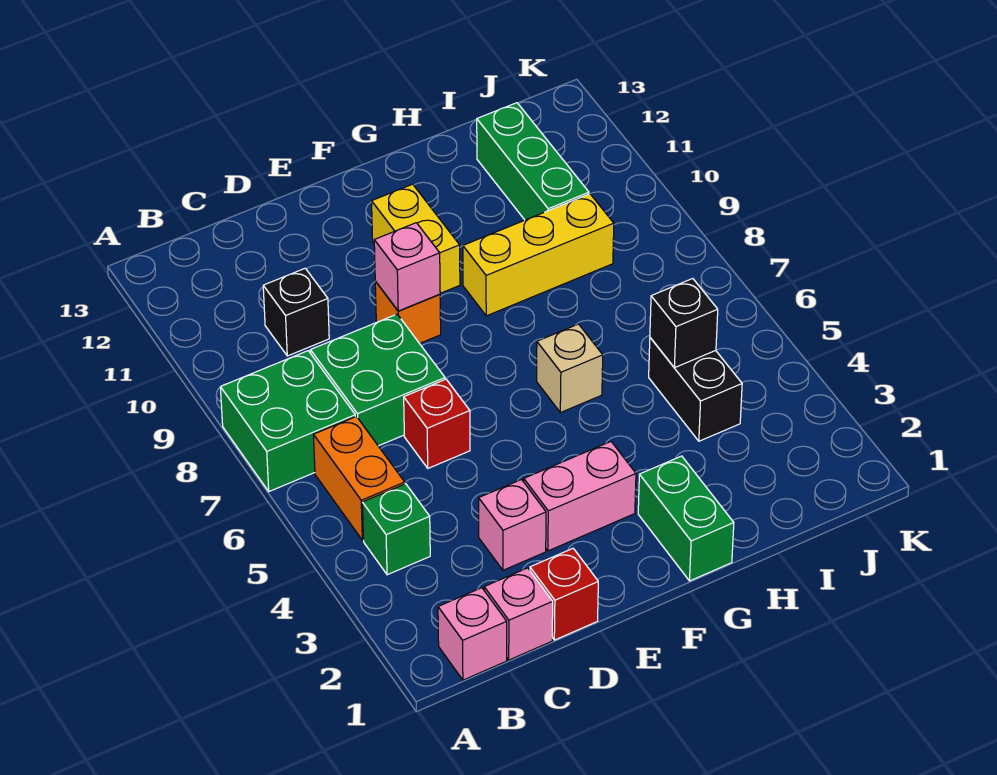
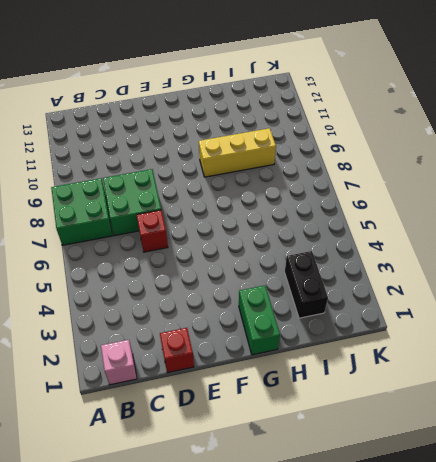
black brick I2:I3 level 1 -> black brick I4:I5 level 1
none -> green brick B4 level 1
none -> orange brick B5:B6 level 1
none -> pink brick C1 level 1

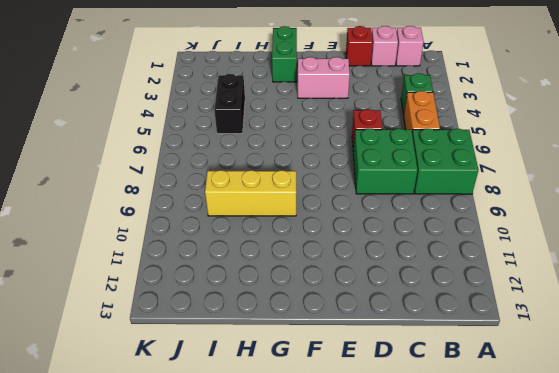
none -> black brick C10 level 1
none -> pink brick D3 level 1
none -> orange brick E9 level 1

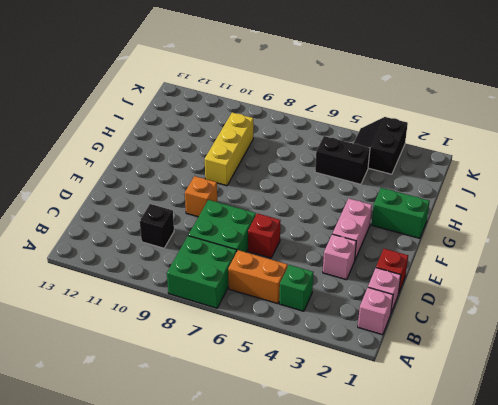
black slope J3:K4 level 1 top 3 -> none
none -> yellow brick F10:F11 level 1
none -> tan brick G6 level 1
none -> green brick I10:I12 level 1

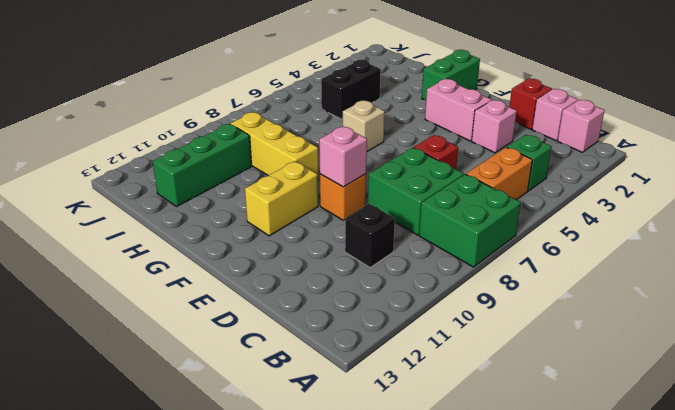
none -> black brick I5 level 2

